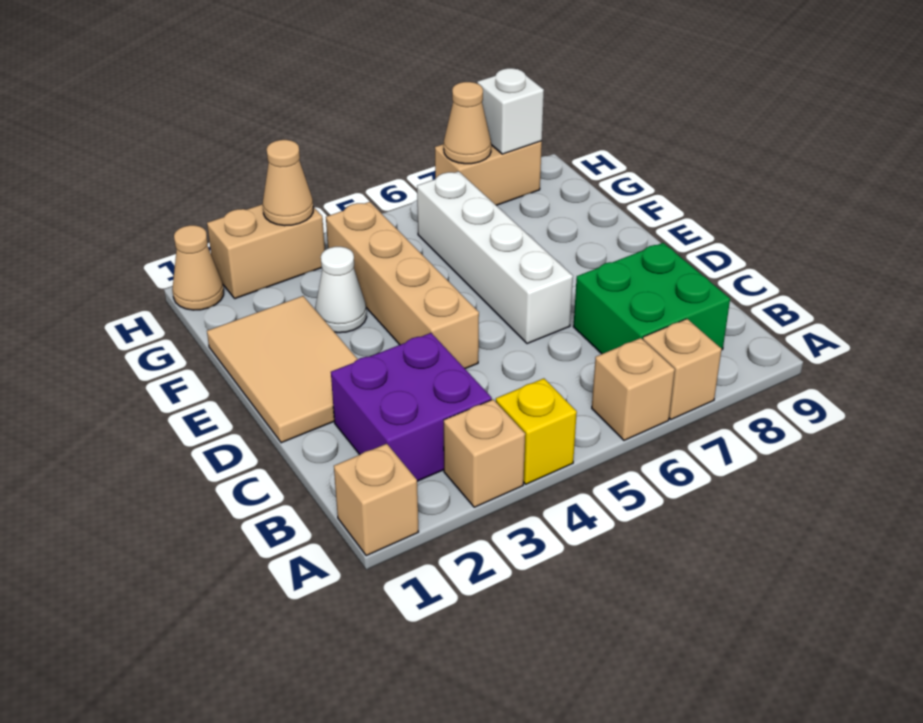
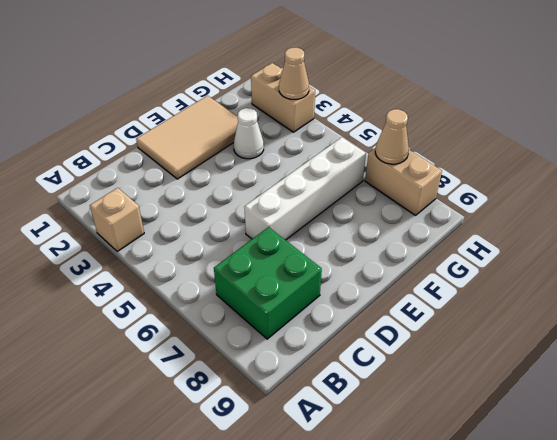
none -> tan brick A1 level 1
none -> yellow brick A4 level 1
none -> tan brick A6 level 1

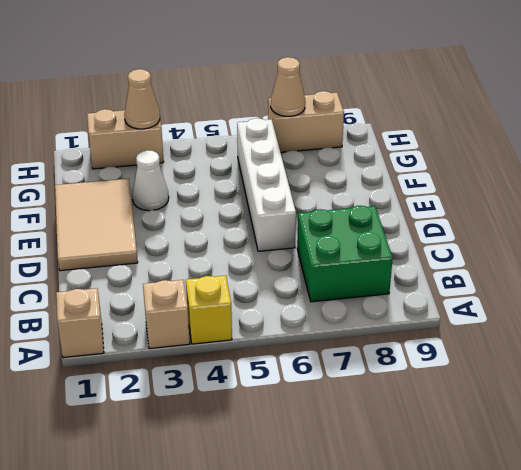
none -> tan brick A6 level 1
none -> tan brick A7 level 1
none -> purple brick B2:C3 level 1

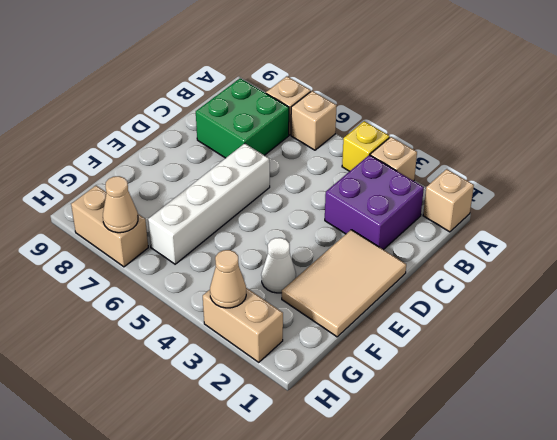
none -> tan brick D4:G4 level 1
none -> tan cone H1 level 1
none -> white brick H8 level 2

